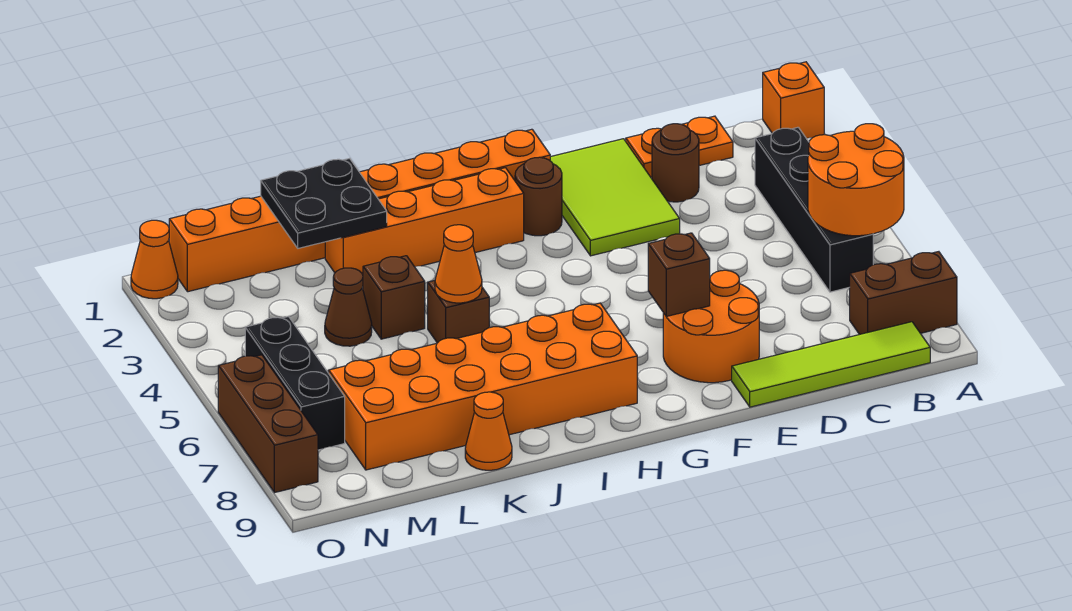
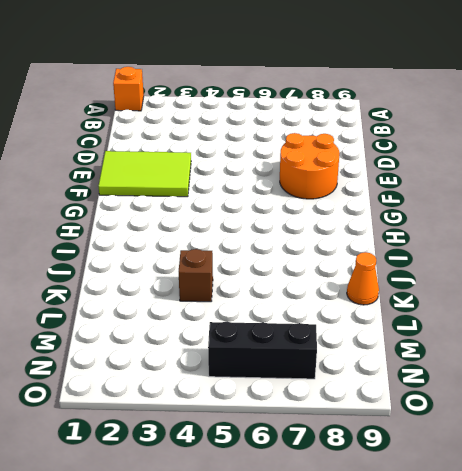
none -> brown brick A8:B8 level 1
none -> black brick B3:B6 level 1
none -> lime tile B9:E9 level 1

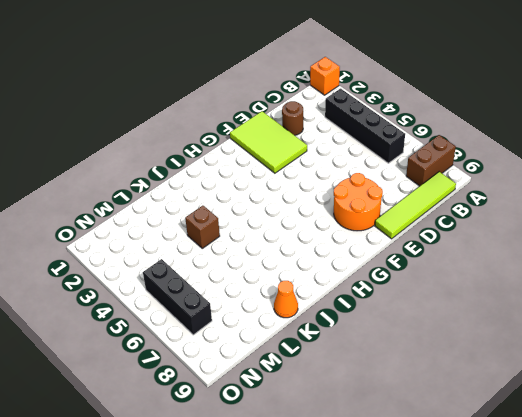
none -> orange plate C1:D1 level 1
none -> orange brick G1:N1 level 1
none -> brown round brick G2 level 1

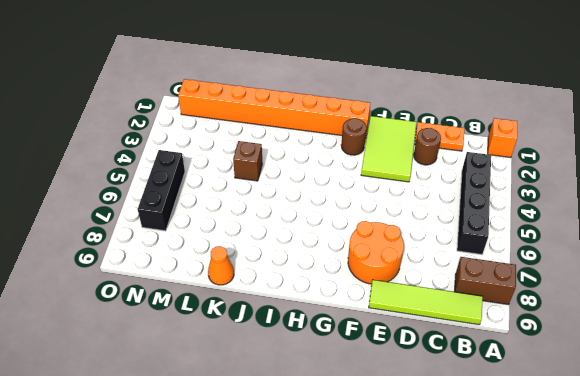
none -> orange brick H2:K2 level 1
none -> orange brick H7:M8 level 1
none -> brown brick J5 level 1

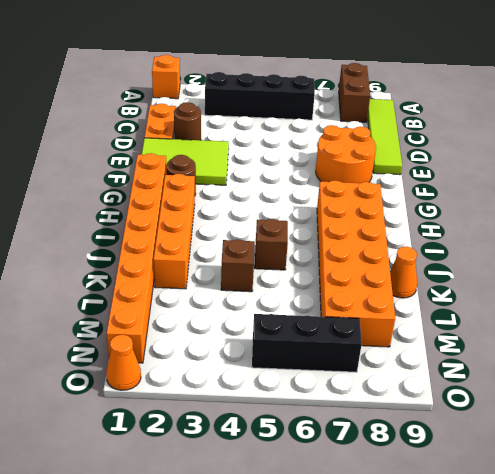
none -> brown cone L4 level 1
none -> brown brick O6:O8 level 1
none -> orange round brick A5:B6 level 2

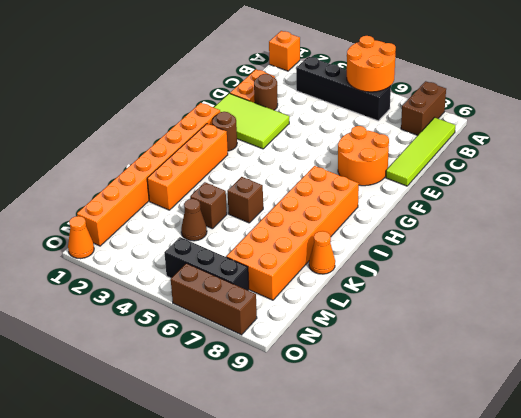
none -> brown brick F7 level 2
none -> orange cone J5 level 2
none -> black plate K1:L2 level 2

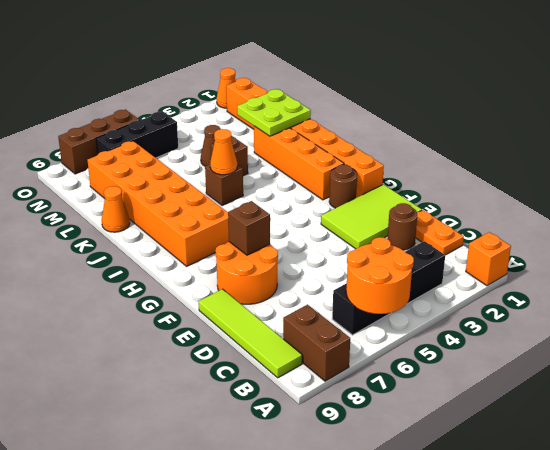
lime plate K1:L2 level 2 -> black plate K1:L2 level 2

